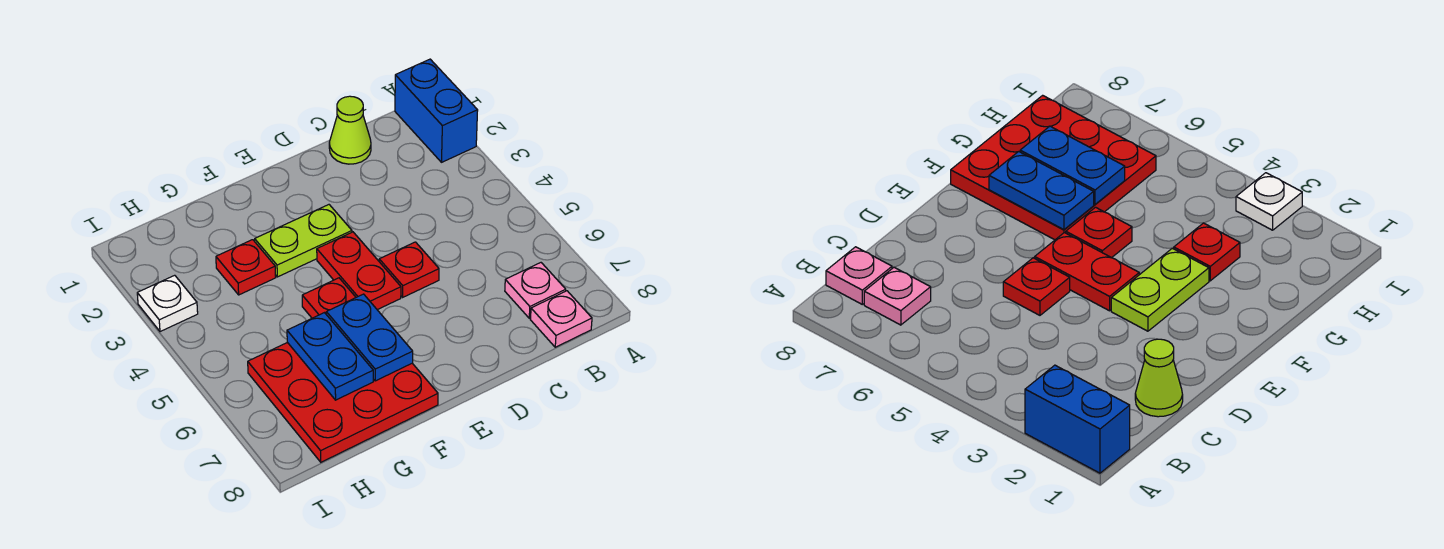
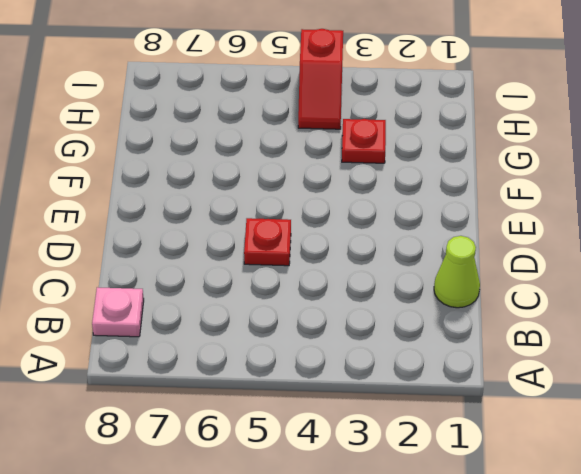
red slope H4:I4 level 1 top I -> none
none -> blue brick A1:A2 level 1
none -> pink plate B7 level 1
none -> lime plate E3:F3 level 1

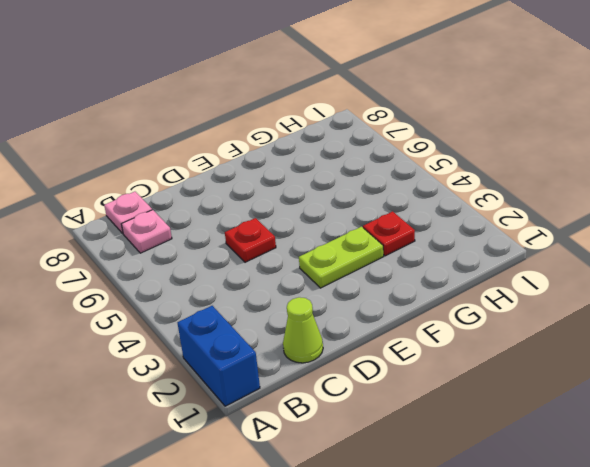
none -> red plate E4:E5 level 1
none -> red plate F5 level 1
none -> red plate F6:H8 level 1

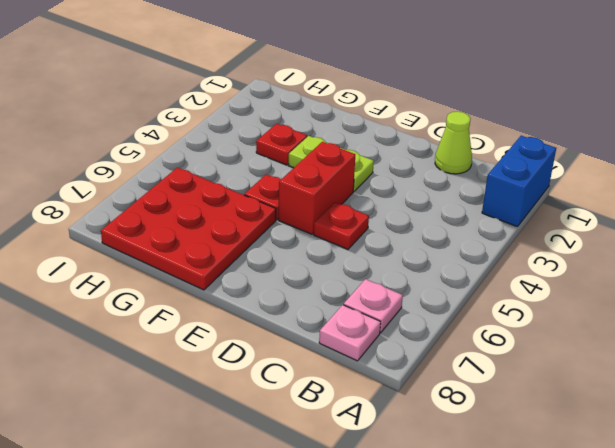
red brick E4:E5 level 1 -> red plate E4:E5 level 1
none -> white plate I3 level 1
none -> blue plate F6:F7 level 2
none -> blue plate G6:G7 level 2

